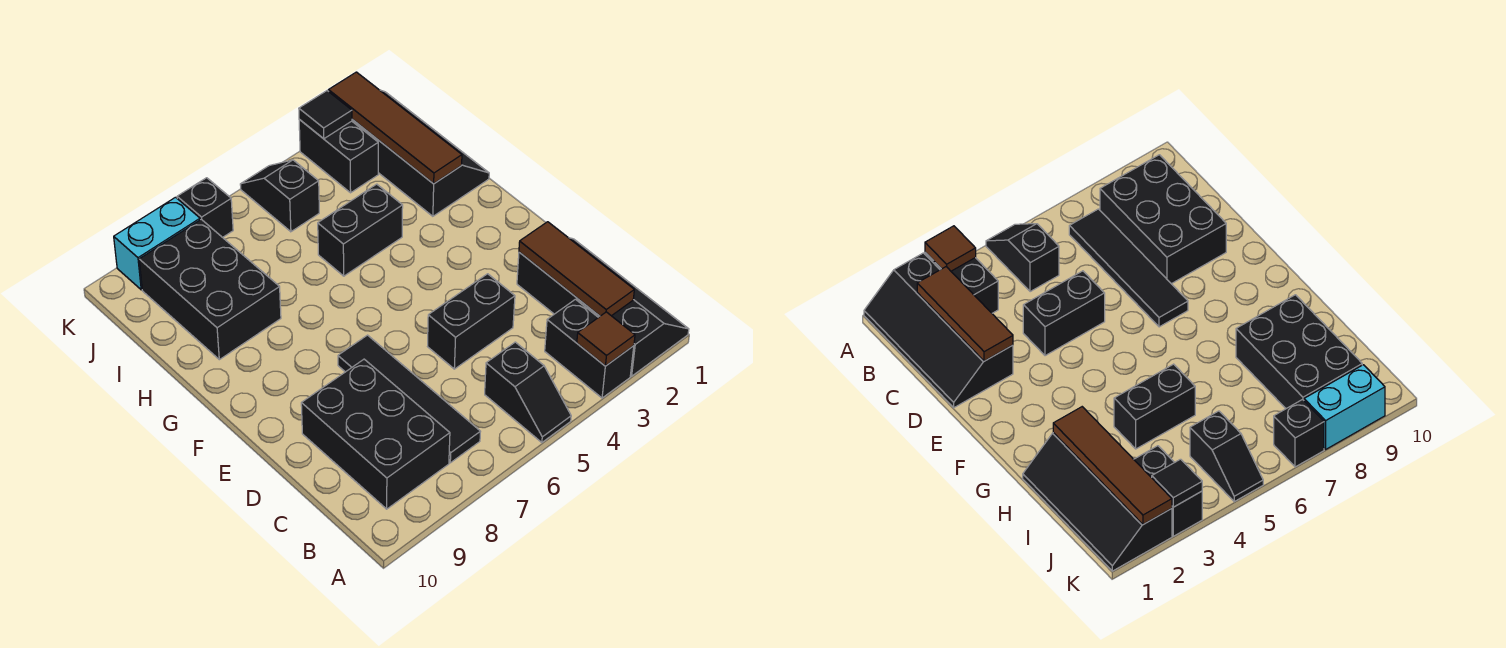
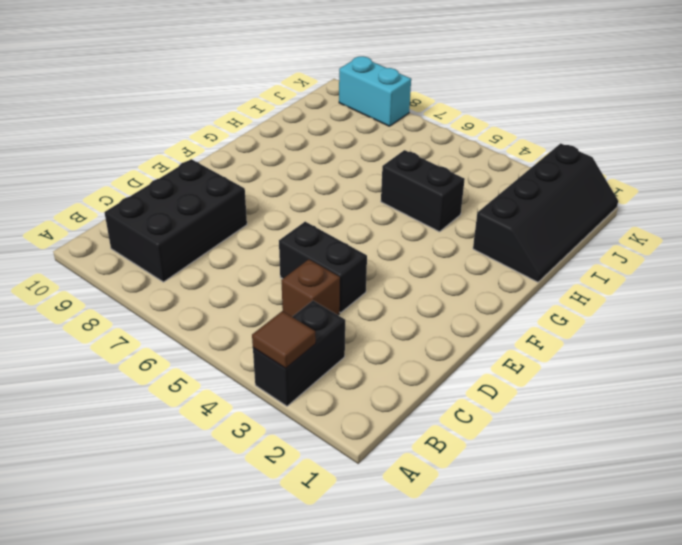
brown brick C4 level 1 -> none
none -> black slope A1:D2 level 1 top 2
none -> black slope A5:B5 level 1 top B
none -> black tile B7:E7 level 1

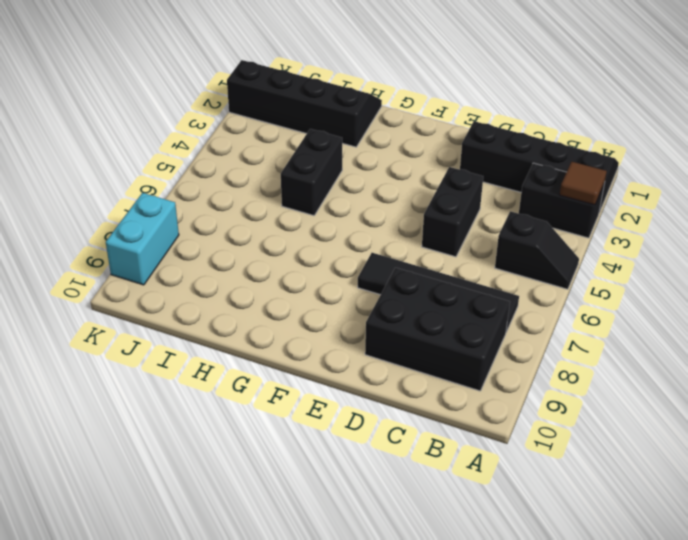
none -> black brick H8:J9 level 1
none -> black brick J3:K3 level 1
none -> black slope J5:K5 level 1 top J

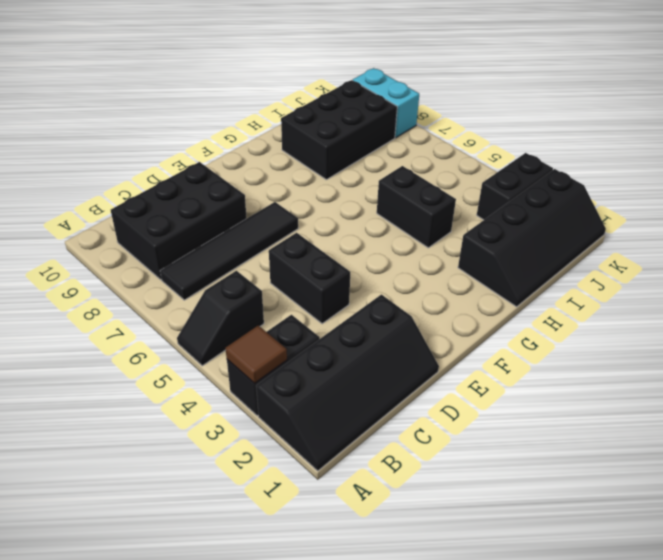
none -> black slope J5:K5 level 1 top J
none -> black brick K7 level 1
none -> brown tile B2:D2 level 2

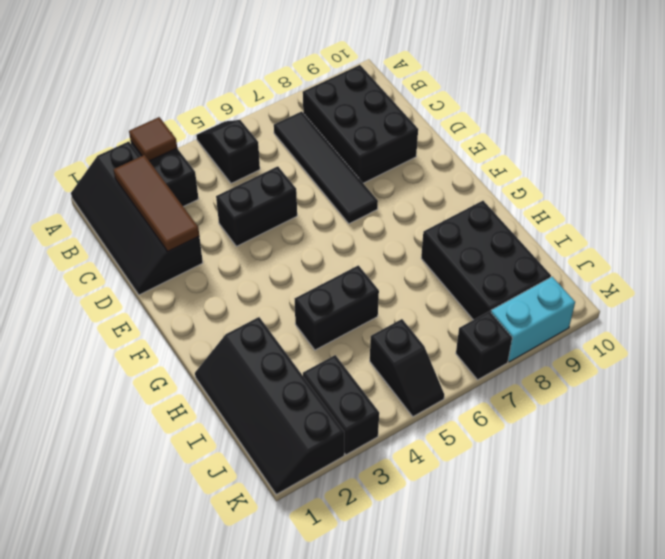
none -> brown tile H2:K2 level 2
none -> black tile K3 level 2

